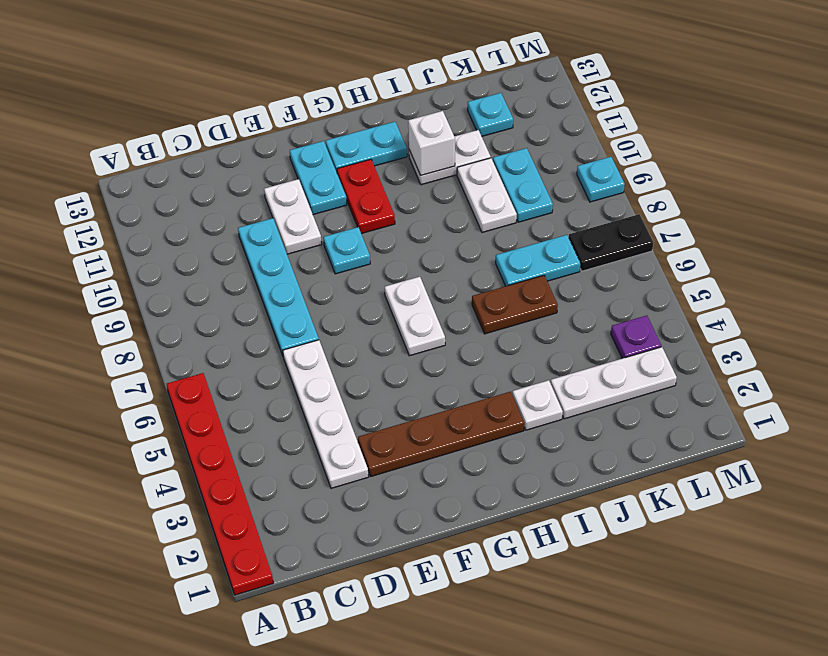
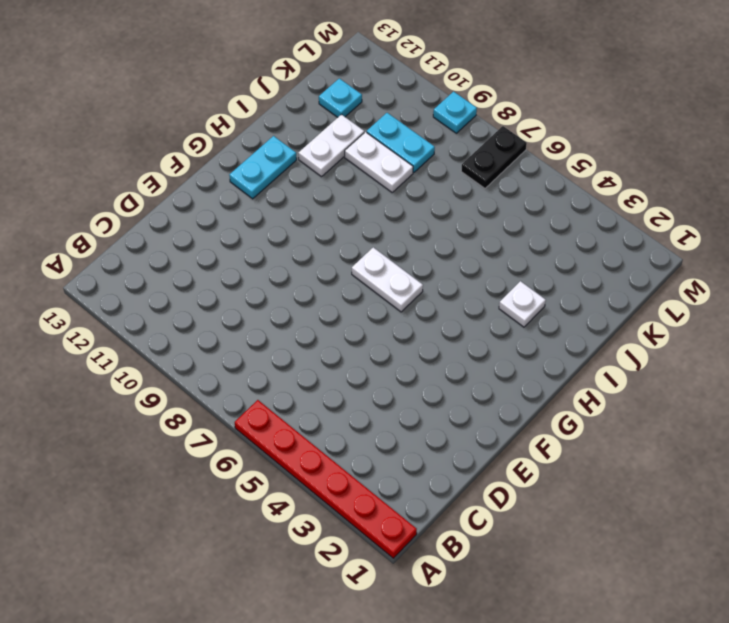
none -> white plate D3:D6 level 1
none -> cyan plate D7:D10 level 1
none -> brown plate E3:H3 level 1

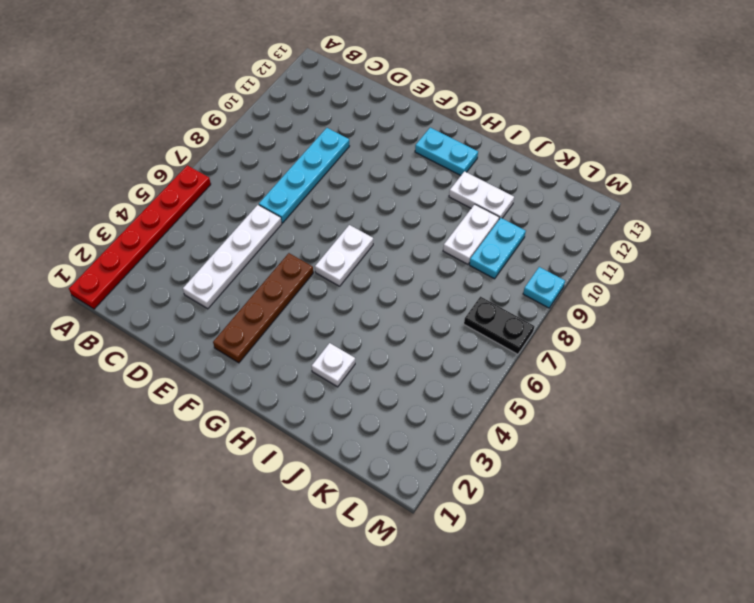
brown plate F2:F5 level 1 -> brown plate E3:H3 level 1
none -> white plate E10:E11 level 1
none -> cyan plate F9 level 1
none -> cyan plate F11:F12 level 1

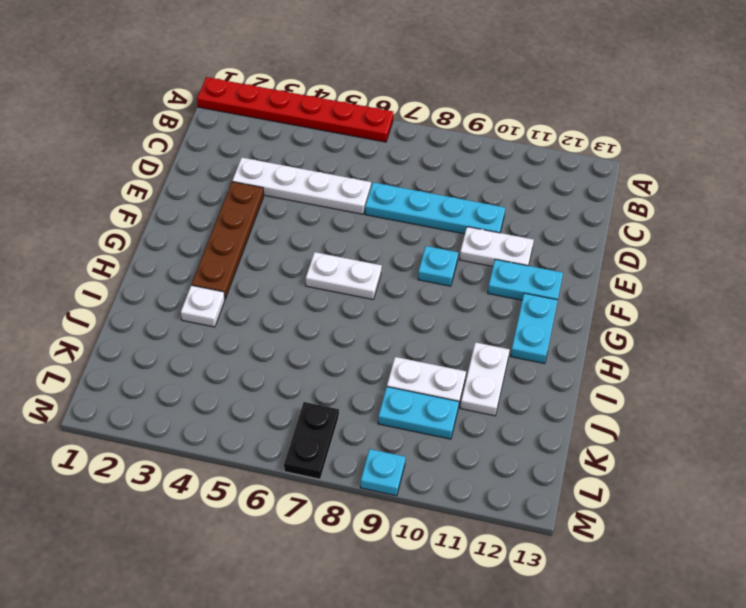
none -> red plate G10:G11 level 1
none -> brown plate I6:J6 level 1
none -> white plate J3:L3 level 1

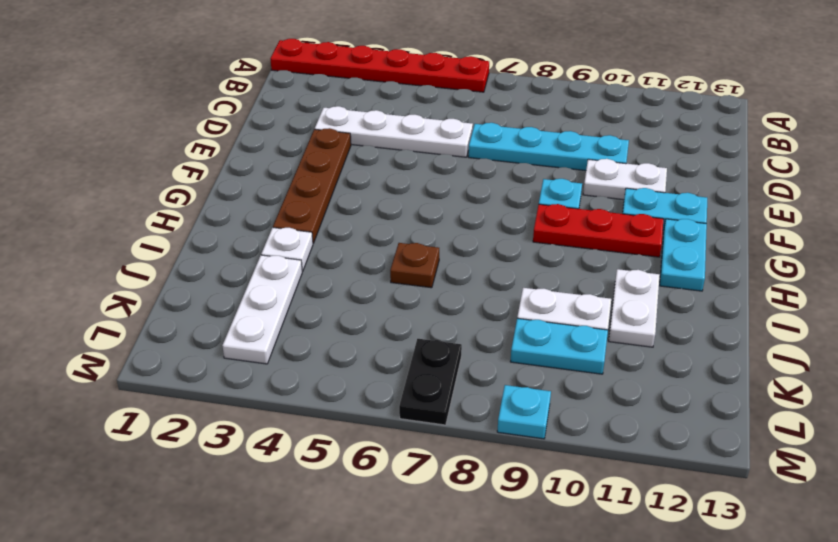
red plate G9:G11 level 1 -> red plate G10:G11 level 1
brown plate I6 level 1 -> brown plate I6:J6 level 1
none -> white plate G6:G7 level 1
none -> cyan plate J7:K7 level 1
none -> cyan plate K12 level 1

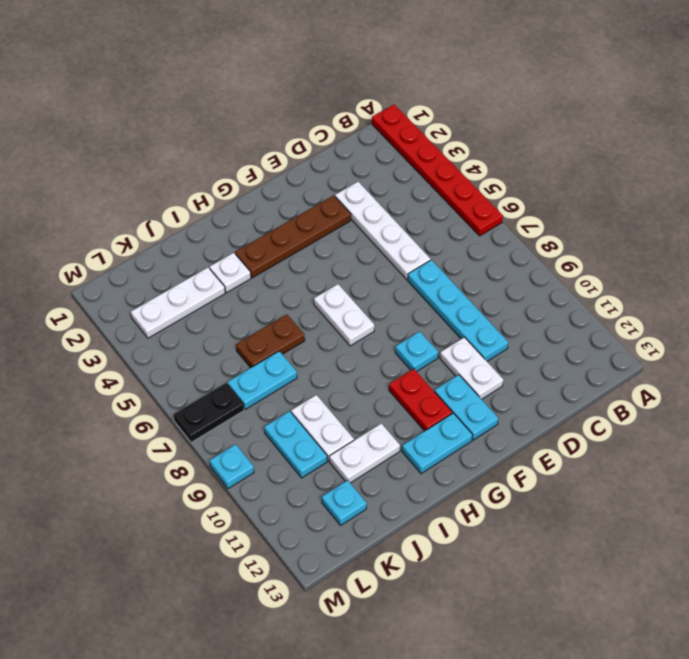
none -> purple plate L4 level 1
none -> white brick I11 level 2

